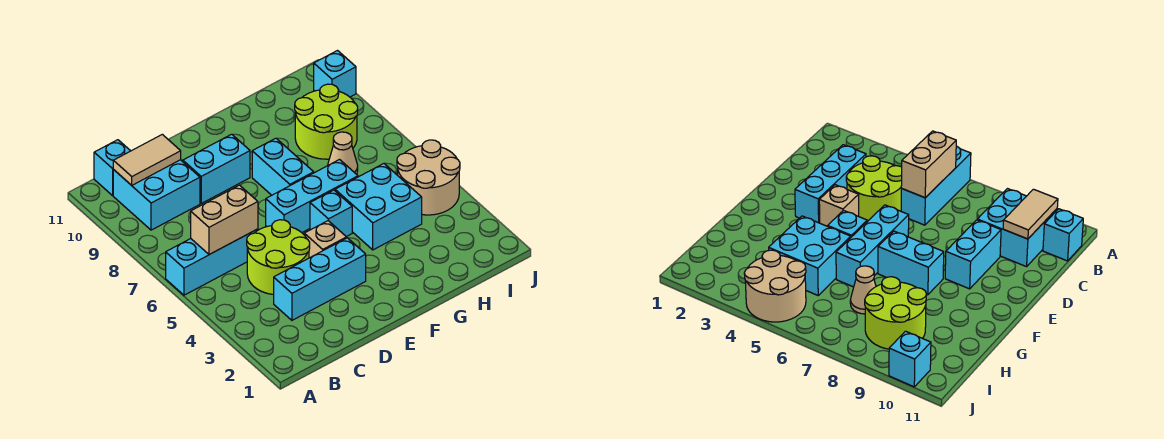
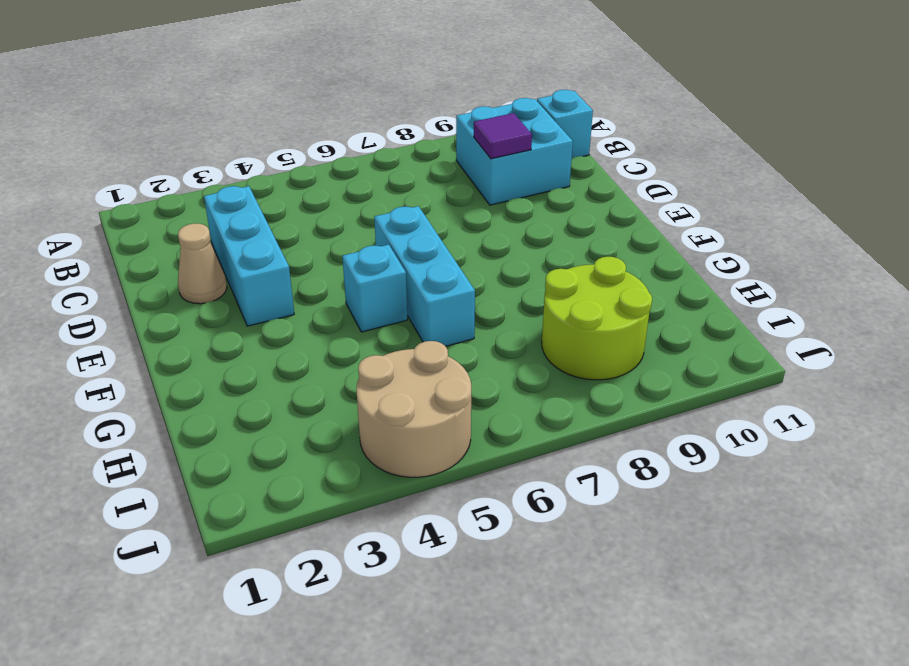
purple tile C9 level 2 -> none
tan cone D2 level 1 -> tan cone H7 level 1
none -> cyan brick A6:C6 level 1
none -> lime round brick C4:D5 level 1
none -> cyan brick D9:E9 level 1

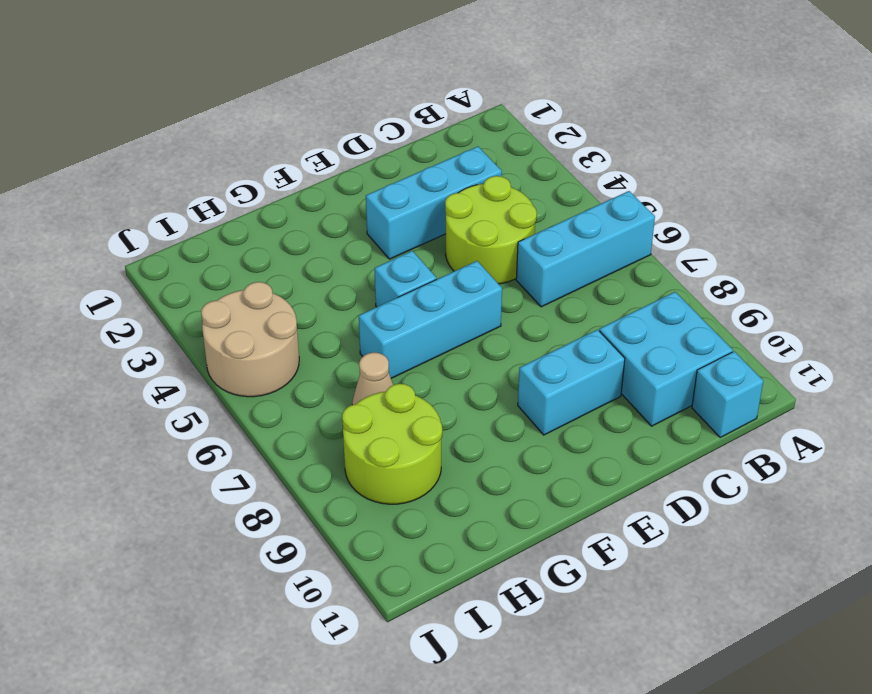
none -> tan brick E4 level 1
none -> cyan brick F7:F8 level 1
none -> cyan brick G4:H5 level 1

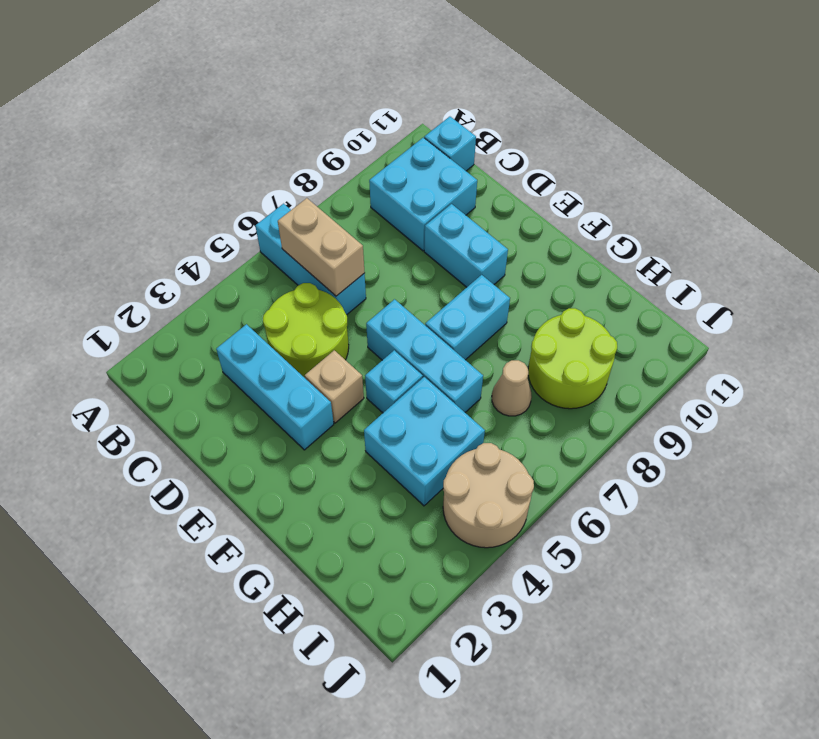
none -> cyan brick J10 level 1
none -> tan tile B10:C10 level 2

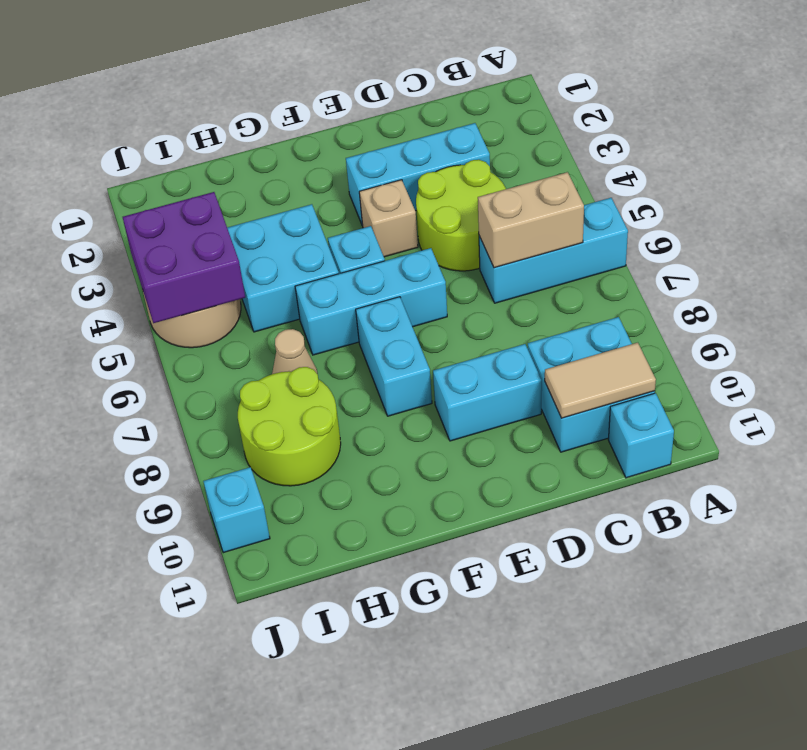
purple brick I4:J5 level 2 -> none

